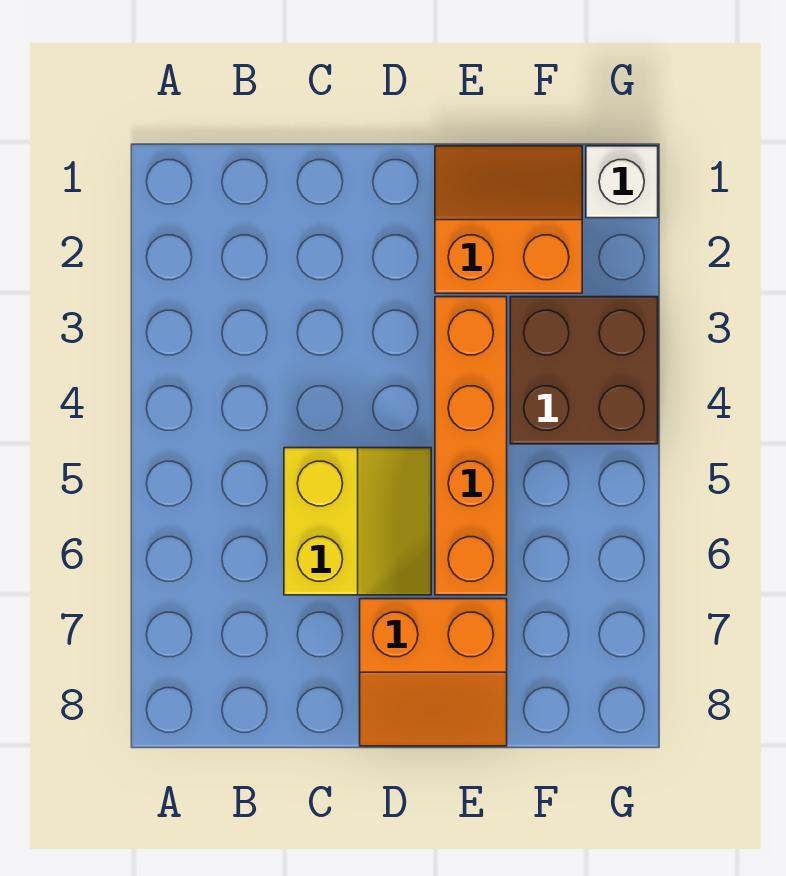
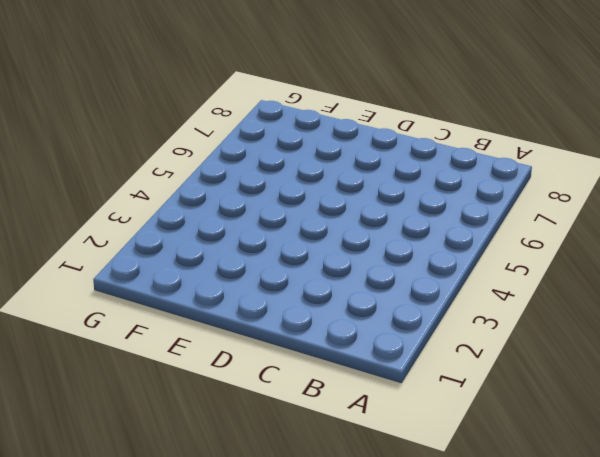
none -> yellow slope C5:D6 level 1 top C
none -> orange slope D7:E8 level 1 top 7

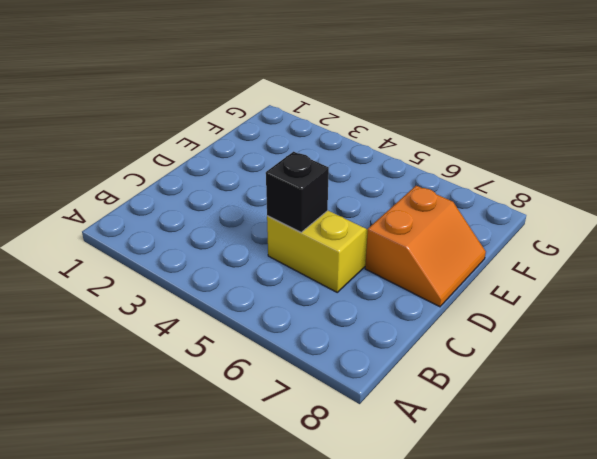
black brick C5 level 2 -> none
none -> orange slope E1:F2 level 1 top 2
none -> orange brick E3:E6 level 1

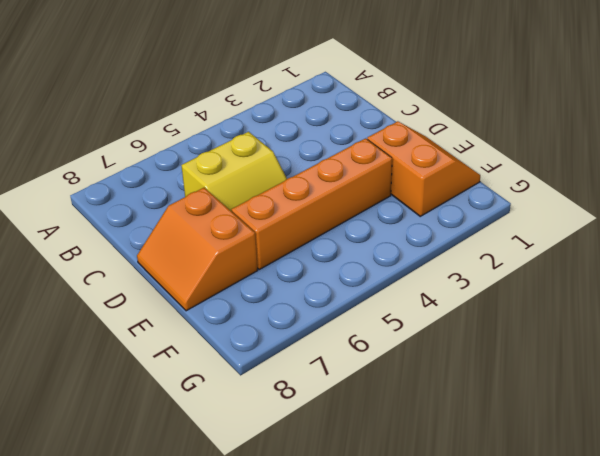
none -> brown brick F3:G4 level 1
none -> white brick G1 level 1

